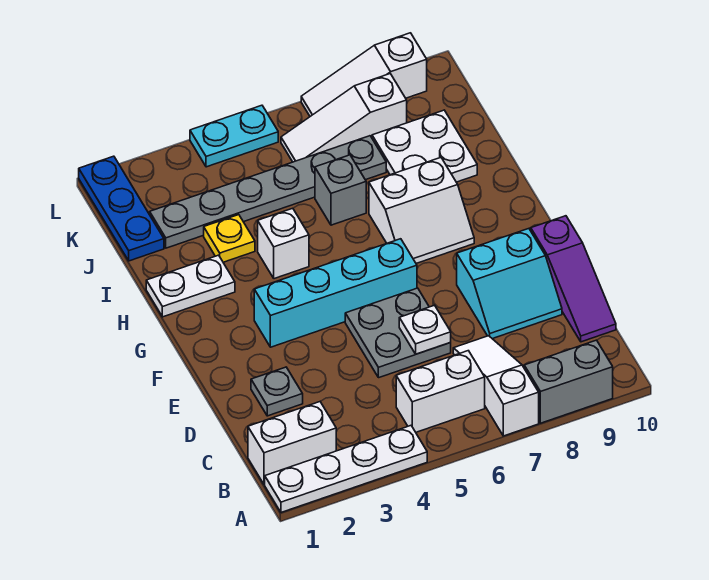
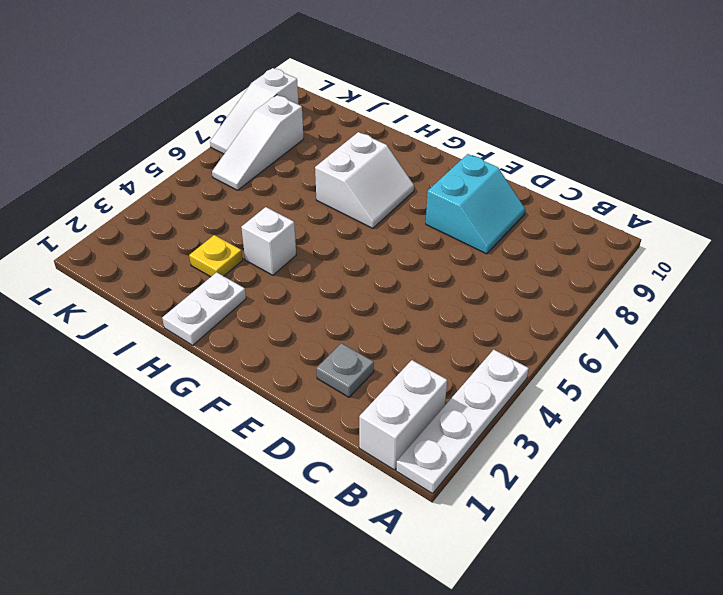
none -> white slope A7:C7 level 1 top A
none -> grey brick A8:A9 level 1
none -> white brick B5:B6 level 1

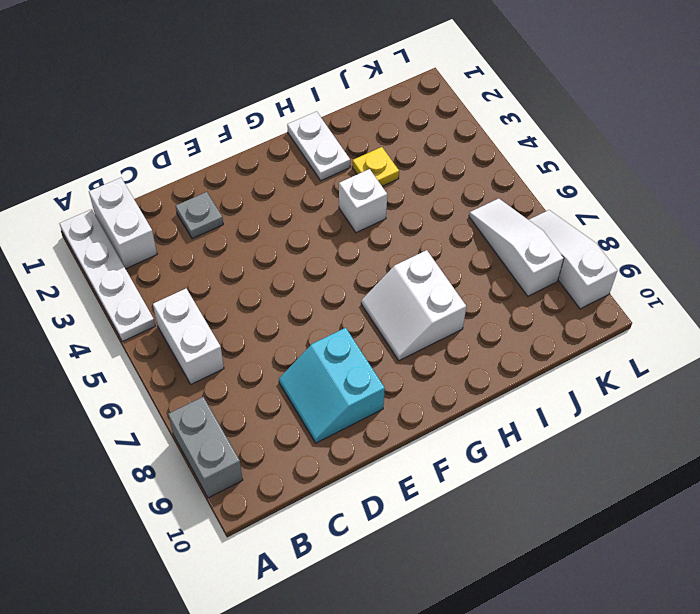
none -> white slope A7:C7 level 1 top A
none -> purple slope C10:E10 level 1 top E
none -> grey plate D5:E6 level 1

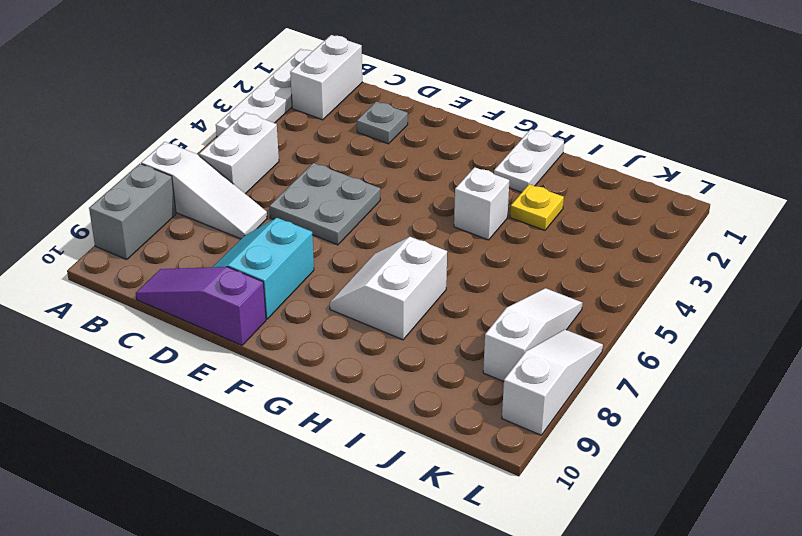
none -> cyan brick F3:F6 level 1
none -> grey brick I6 level 1
none -> white plate I8:J9 level 1

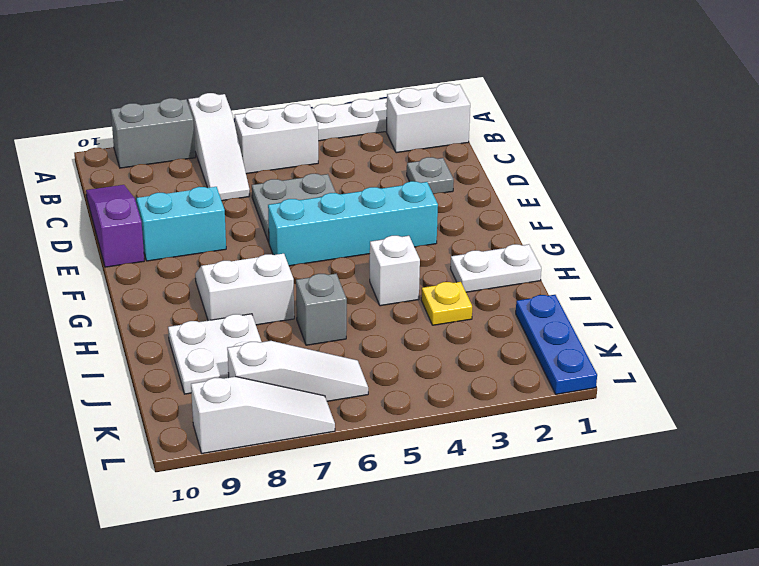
none -> grey plate J2:J7 level 1
none -> cyan plate L4:L5 level 1
none -> white plate D6 level 2

